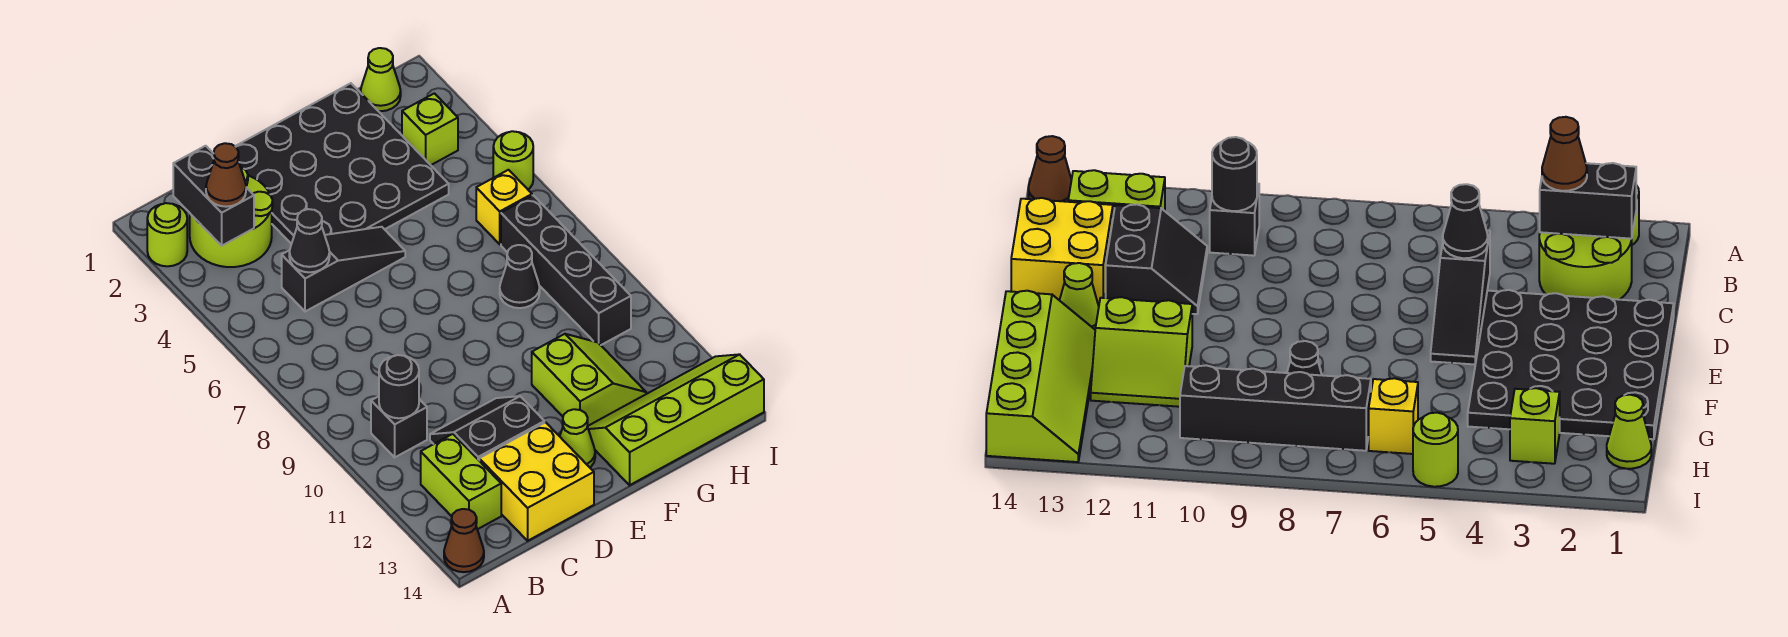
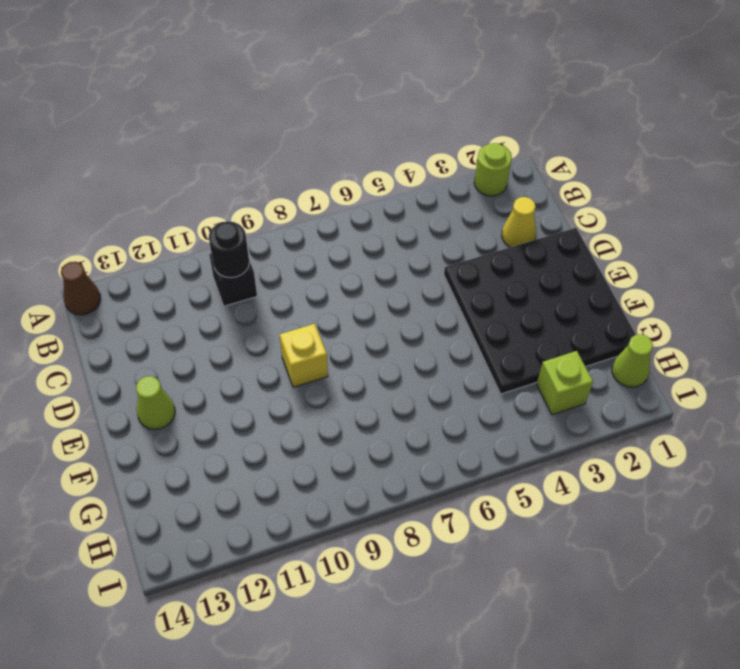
yellow cone C2 level 1 -> lime round brick B2:C3 level 1
yellow brick E9 level 1 -> yellow brick H6 level 1
none -> lime brick B12:B13 level 1
none -> black slope C5:E5 level 1 top C
none -> black slope C11:D12 level 1 top 12

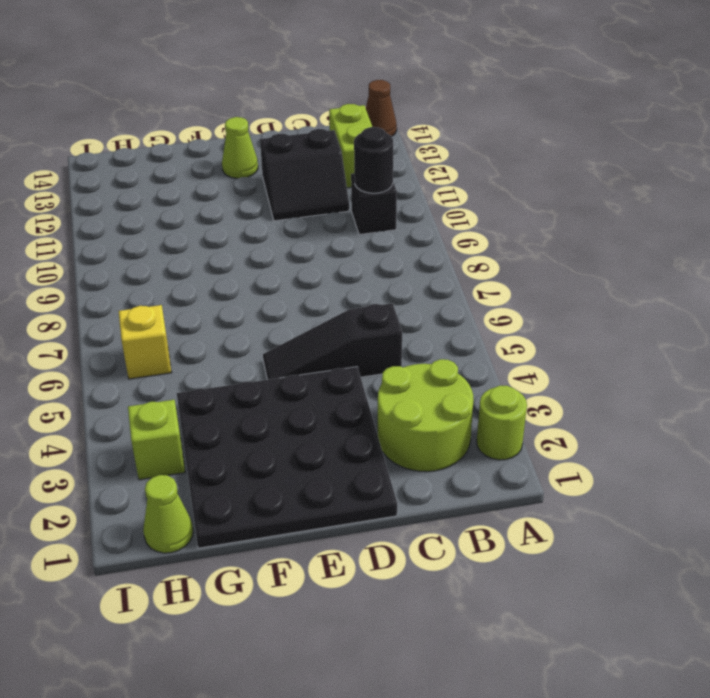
none -> yellow brick C13:D14 level 1
none -> lime slope F11:G12 level 1 top F
none -> lime slope F13:I14 level 1 top 14

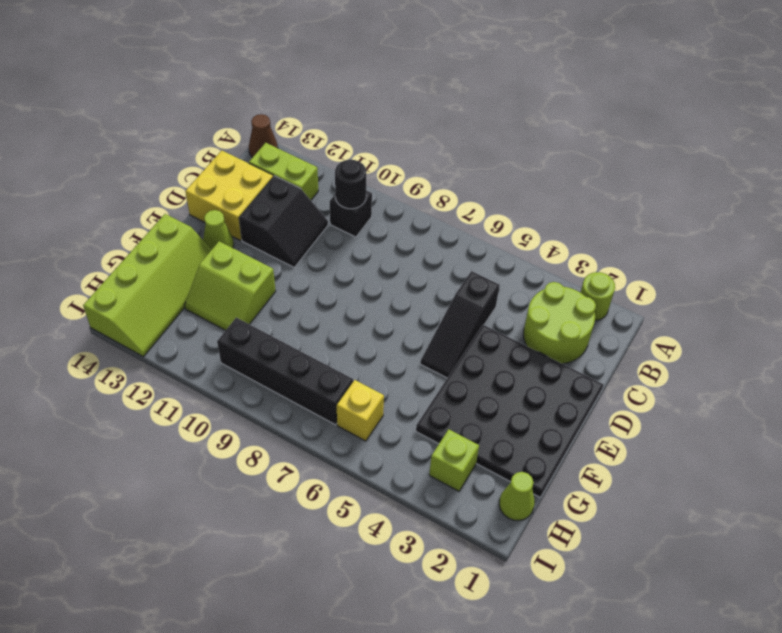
none -> black cone G8 level 1
none -> lime round brick I5 level 1
none -> black brick B2:B3 level 2

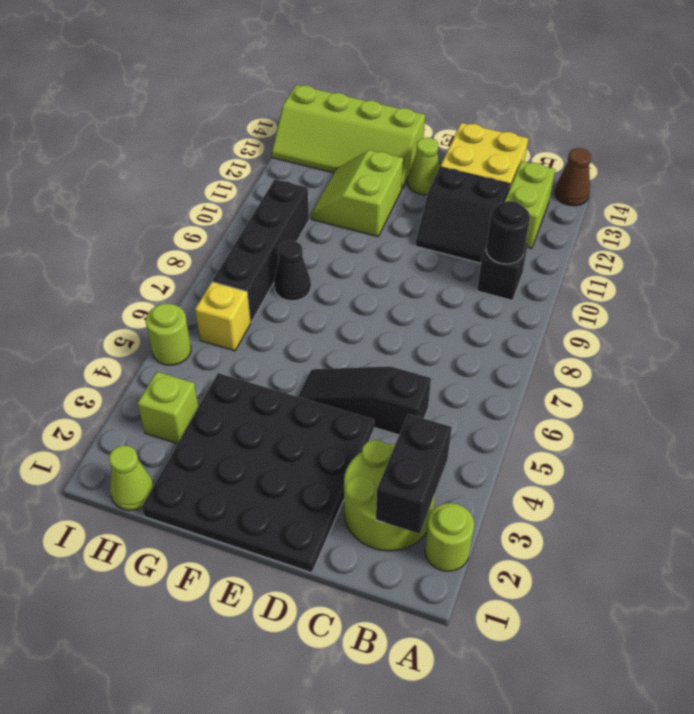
none -> black cone C5 level 2
none -> brown cone B3 level 3

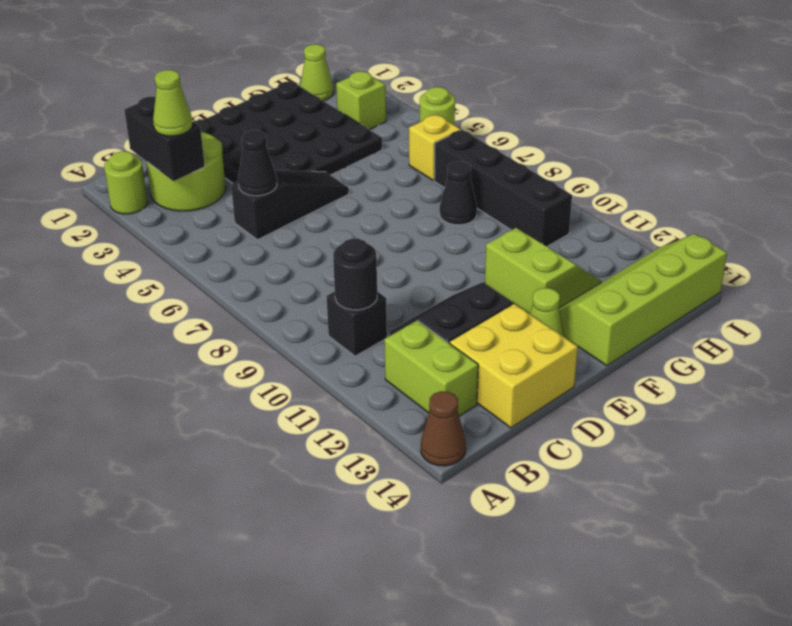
lime cone B3 level 3 -> brown cone B3 level 3

